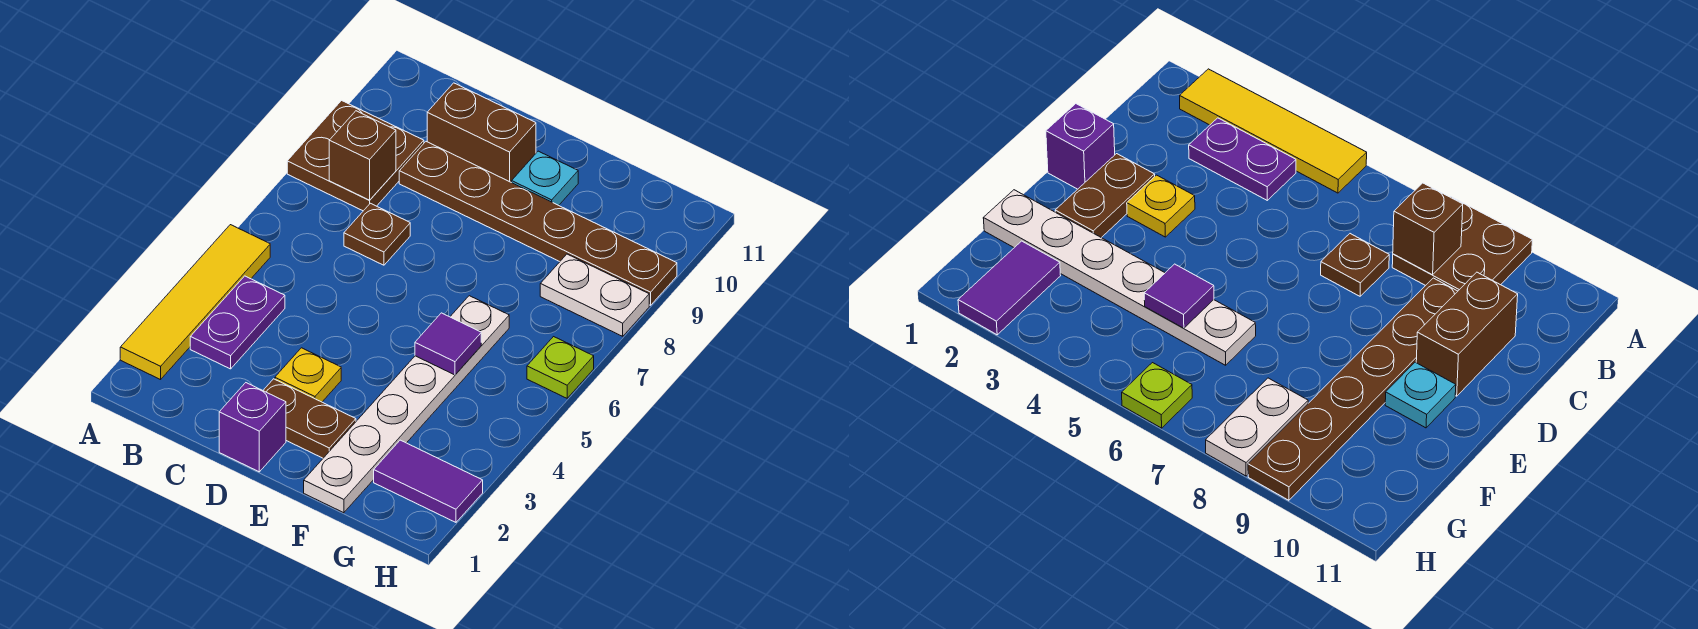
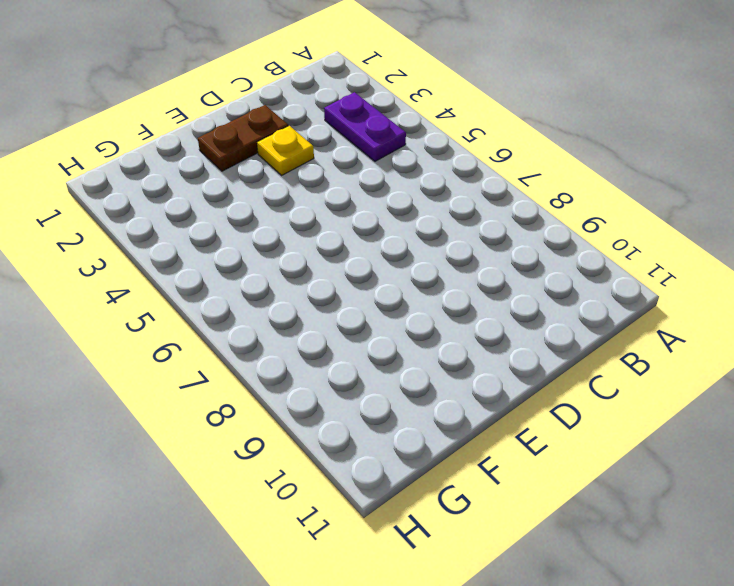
none -> yellow tile A2:A5 level 1
none -> brown plate A8:B9 level 1
none -> brown plate C7 level 1

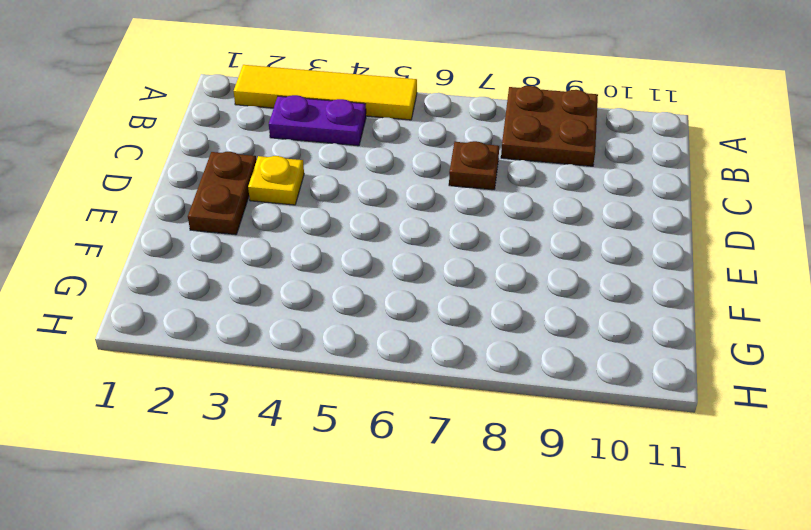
none -> brown plate C9:H9 level 1
none -> brown brick C10:D10 level 1
none -> purple brick D1 level 1

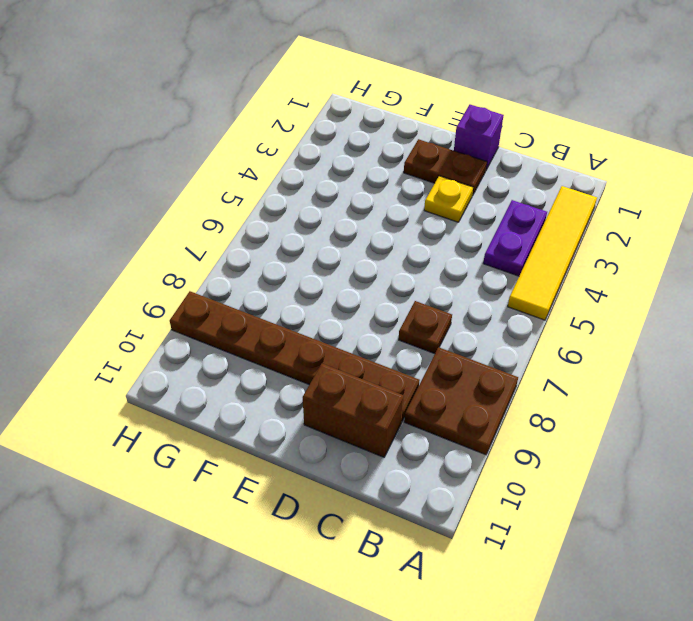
none -> cyan plate E10 level 1
none -> white plate F1:F6 level 1
none -> purple tile G2:H2 level 1

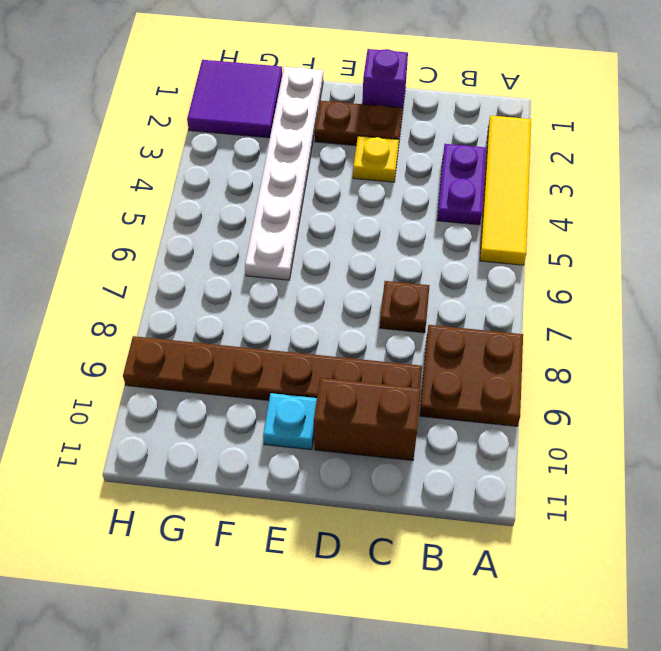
purple tile G1:H2 level 1 -> purple tile G2:H2 level 1
none -> white plate G8:H8 level 1
none -> lime plate H6 level 1
none -> brown brick B8 level 2

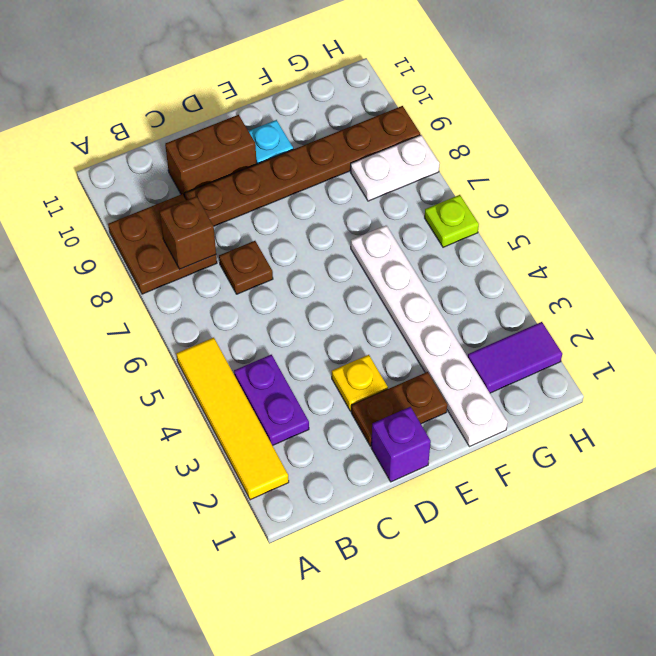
none -> purple tile F5 level 2

